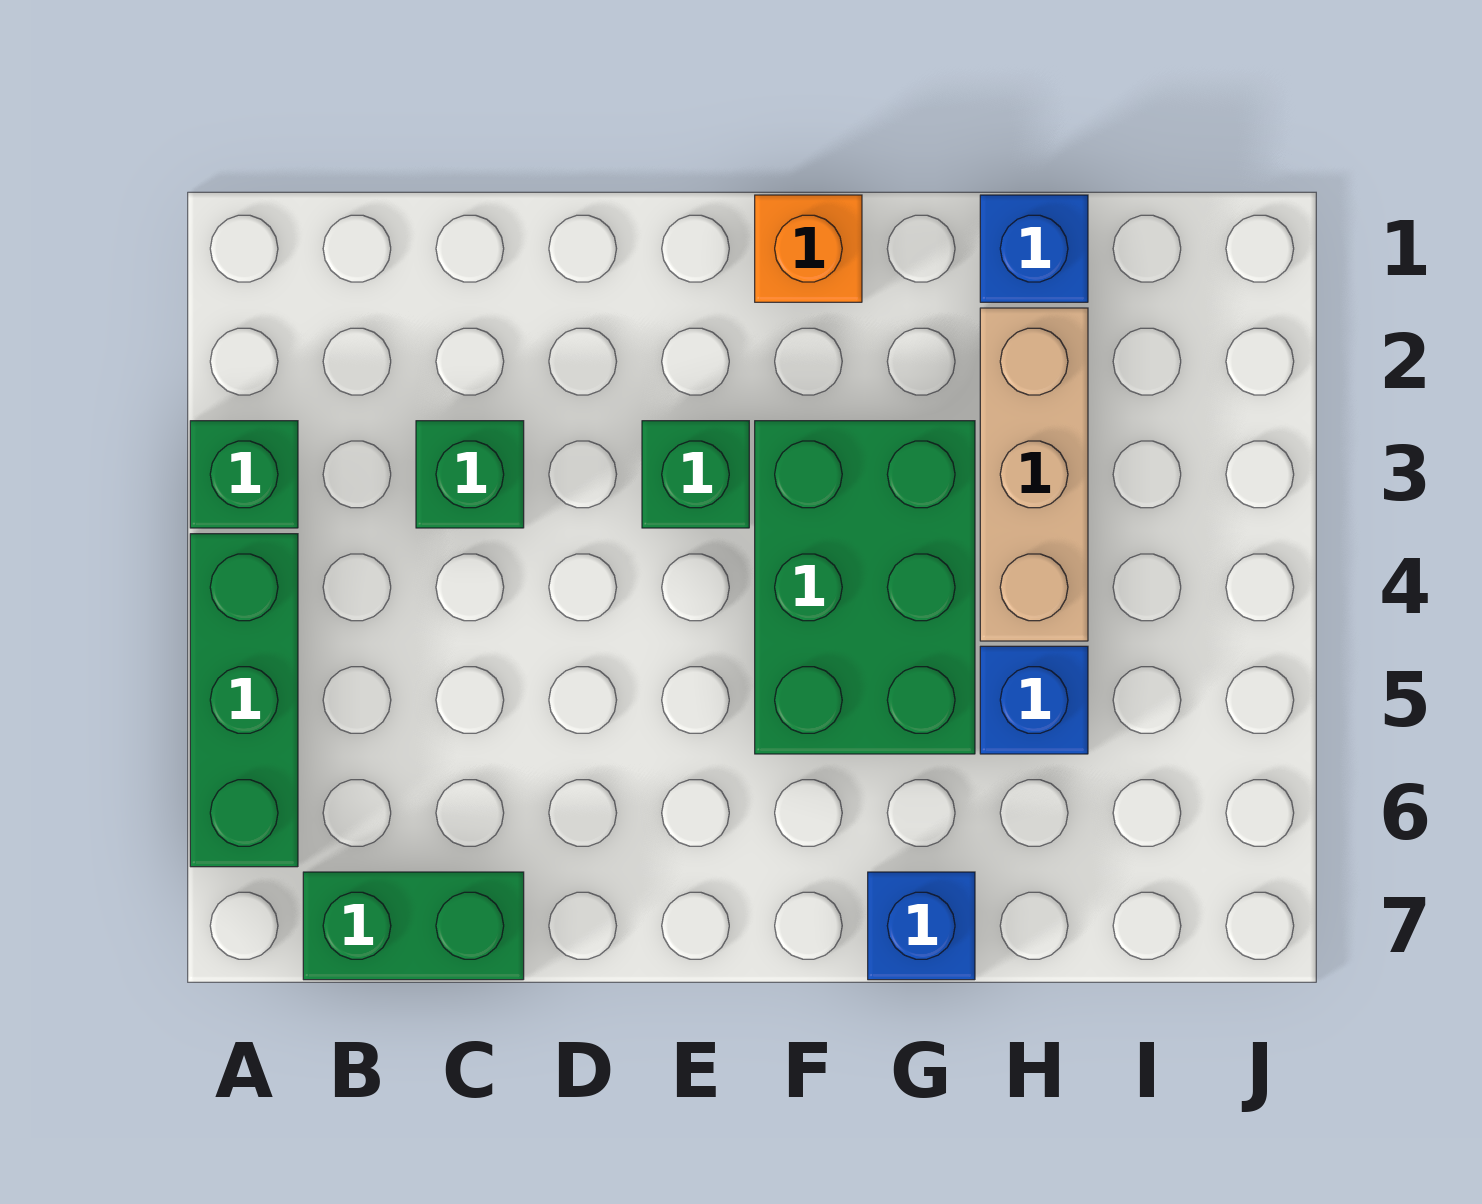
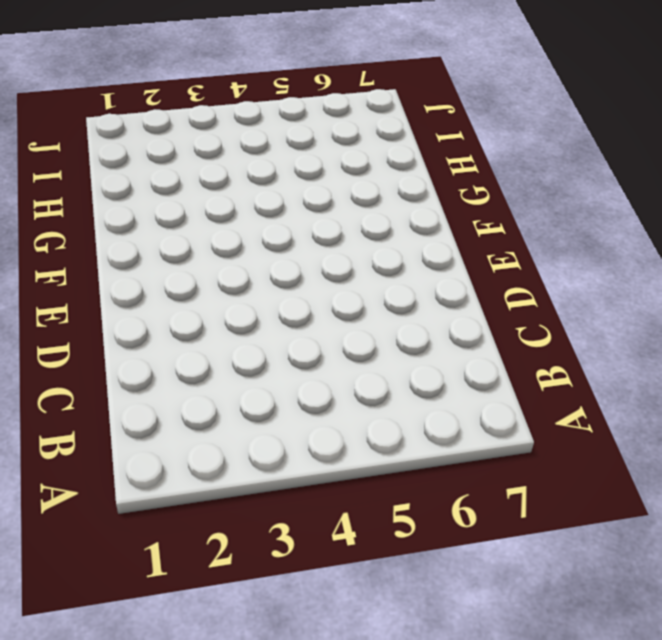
none -> green brick A3 level 1
none -> green brick A4:A6 level 1

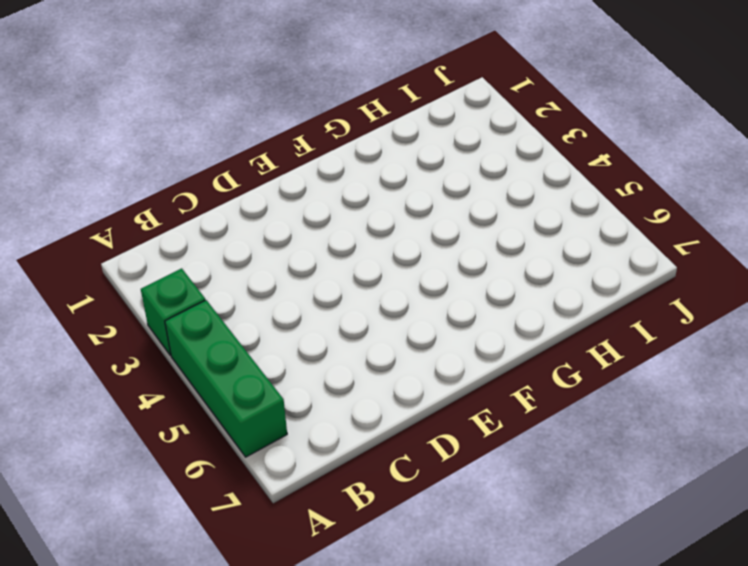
none -> green brick B7:C7 level 1
none -> green brick C3 level 1

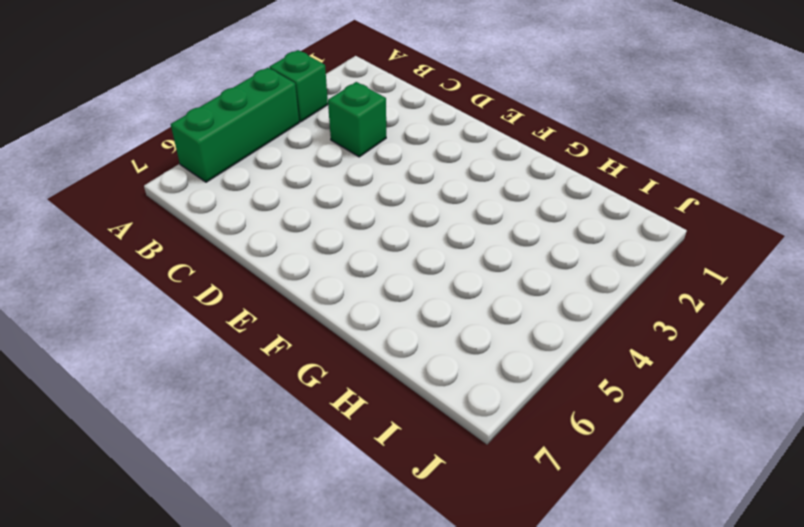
none -> green brick B7:C7 level 1
none -> green brick E3 level 1

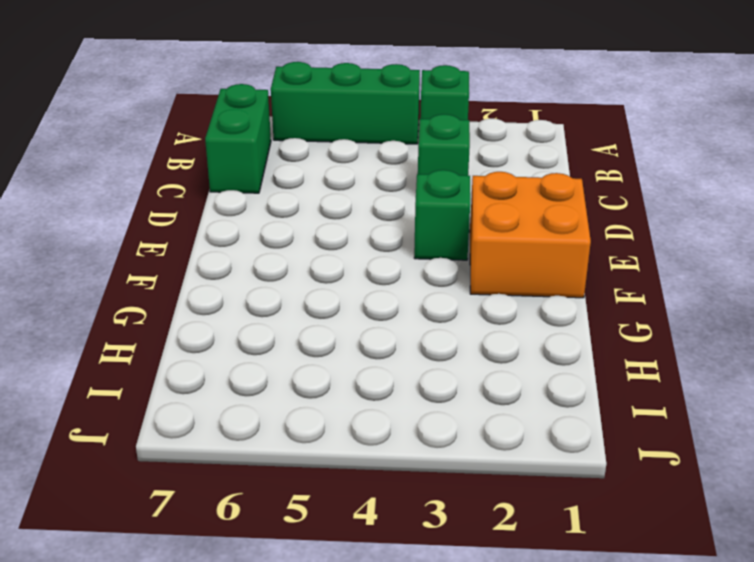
orange brick E1:F2 level 1 -> orange brick F1 level 1
none -> green brick F3:G5 level 1
none -> blue brick G7 level 1

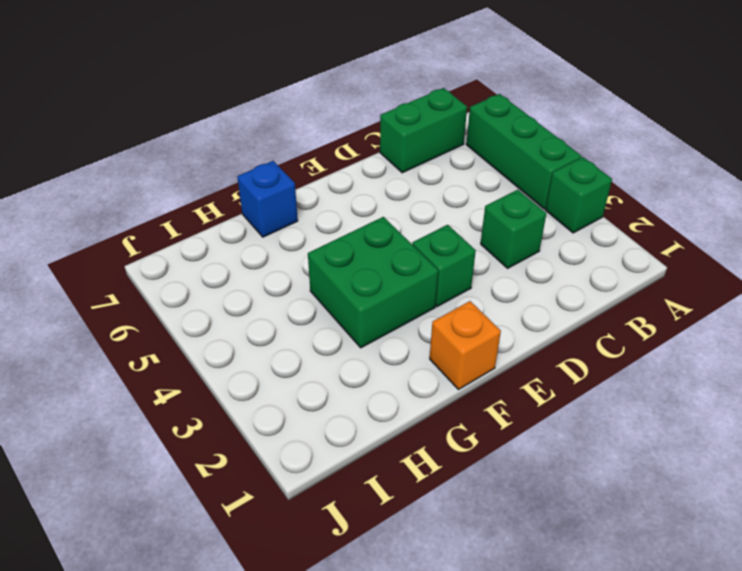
green brick F3:G4 level 1 -> green brick F3:G5 level 1
none -> blue brick H1 level 1
none -> tan brick H2:H4 level 1

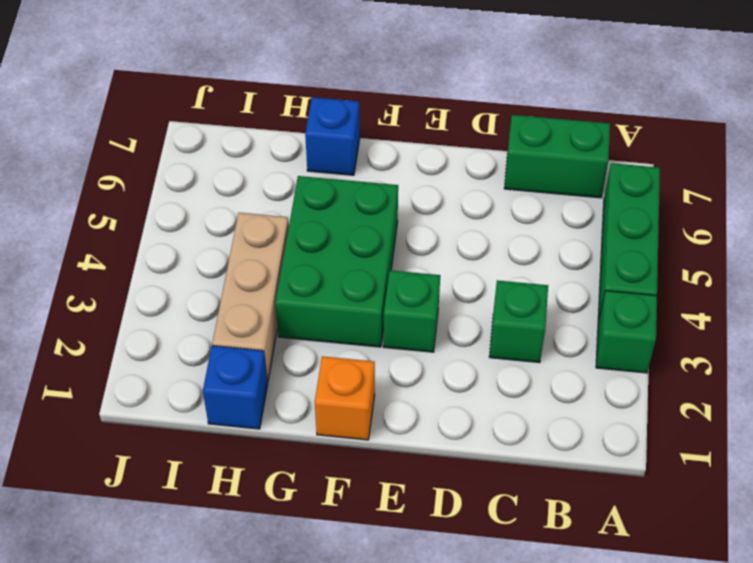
none -> blue brick H5 level 1

